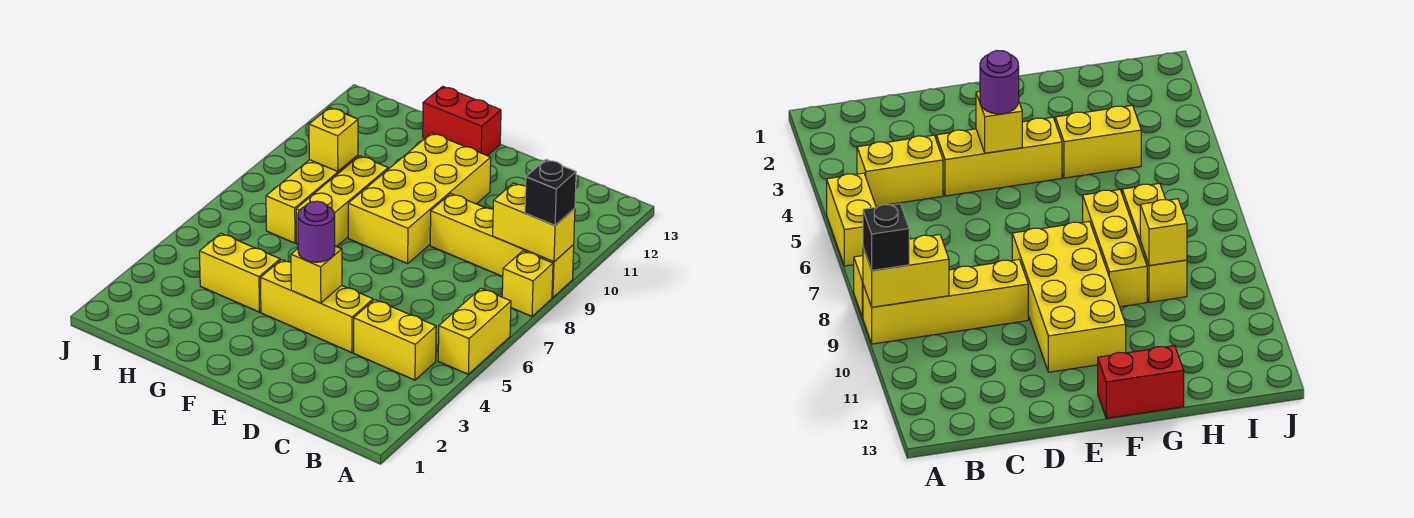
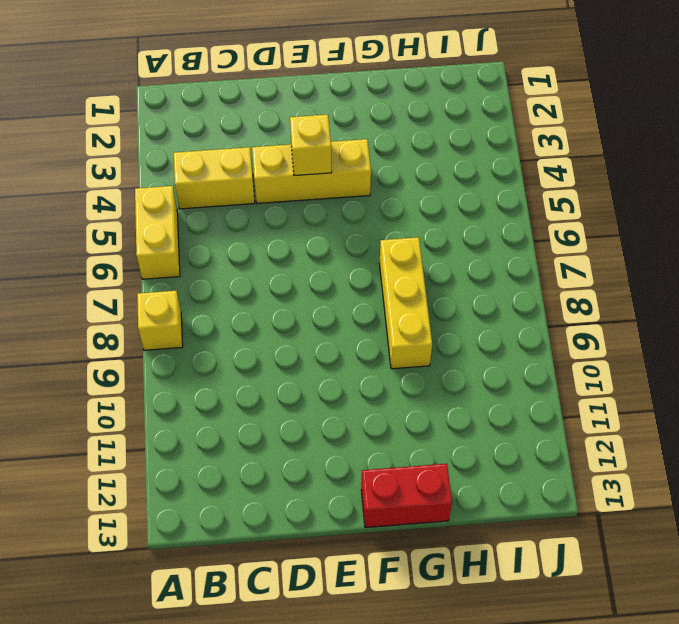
none -> yellow brick A9:D9 level 1
none -> yellow brick E8:F11 level 1
none -> yellow brick G4:H4 level 1

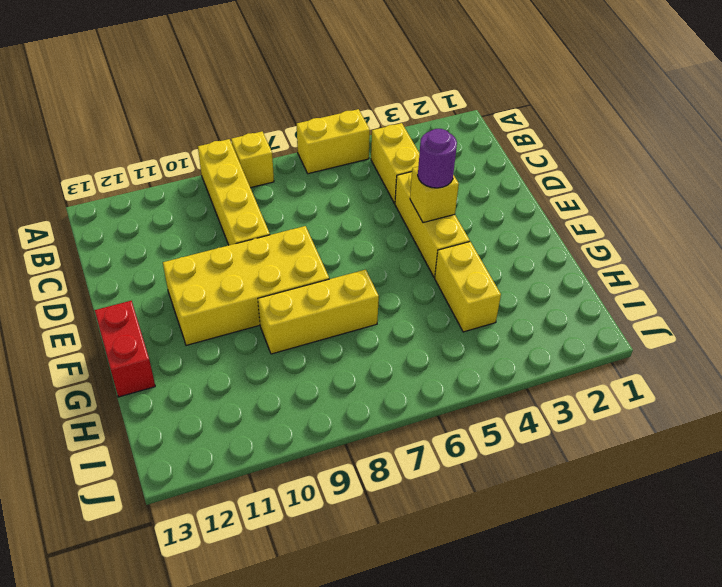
none -> yellow brick H7:H9 level 1
none -> yellow brick A9:B9 level 2
none -> yellow brick H9 level 2

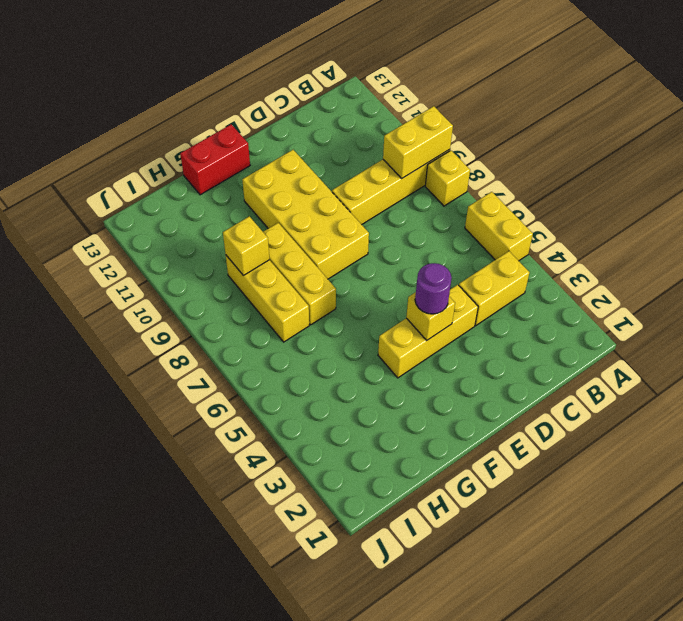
none -> yellow brick G4:H4 level 1
none -> black brick A9 level 3

